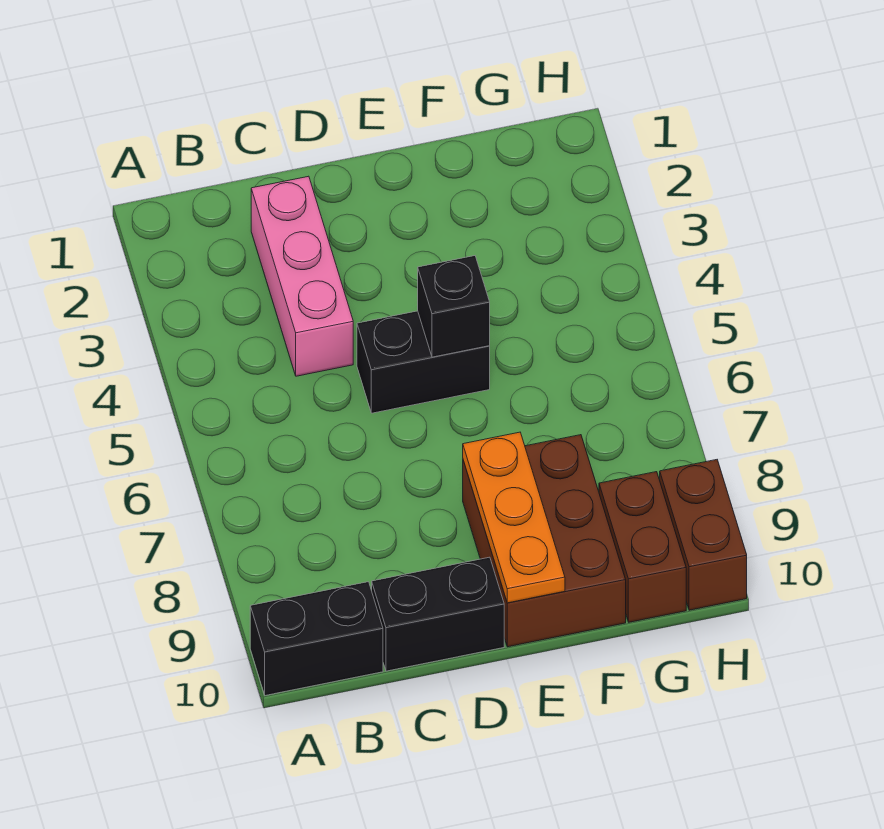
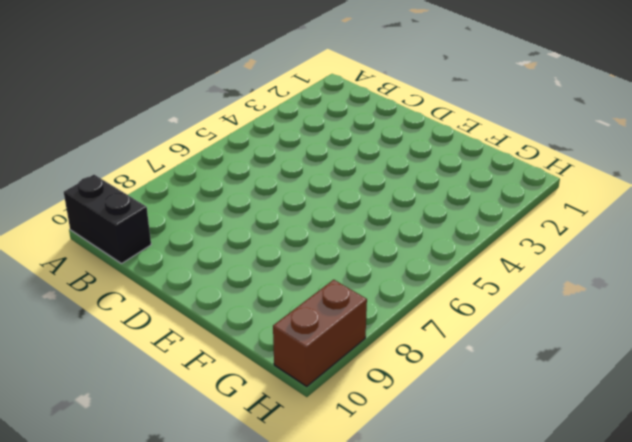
none -> pink brick C2:C4 level 1
none -> black brick C10:D10 level 1

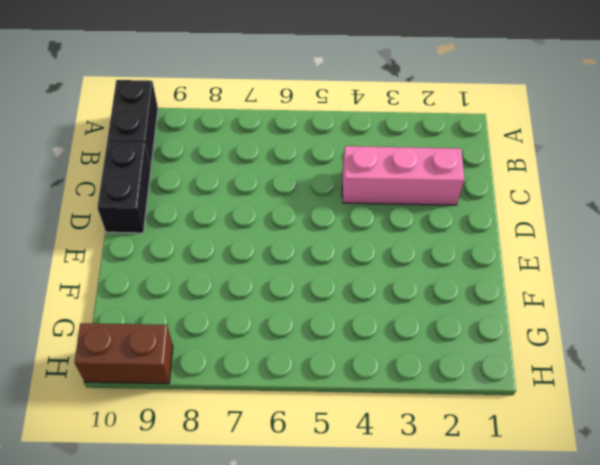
none -> black brick D5:E5 level 1
none -> brown brick E8:F10 level 1

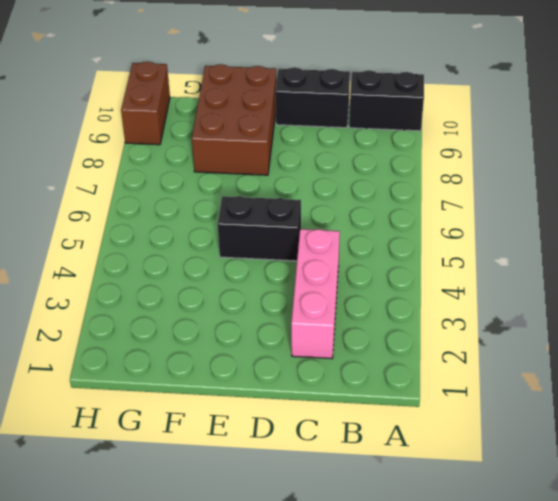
none -> brown brick G9:G10 level 1
none -> black brick E5 level 2

